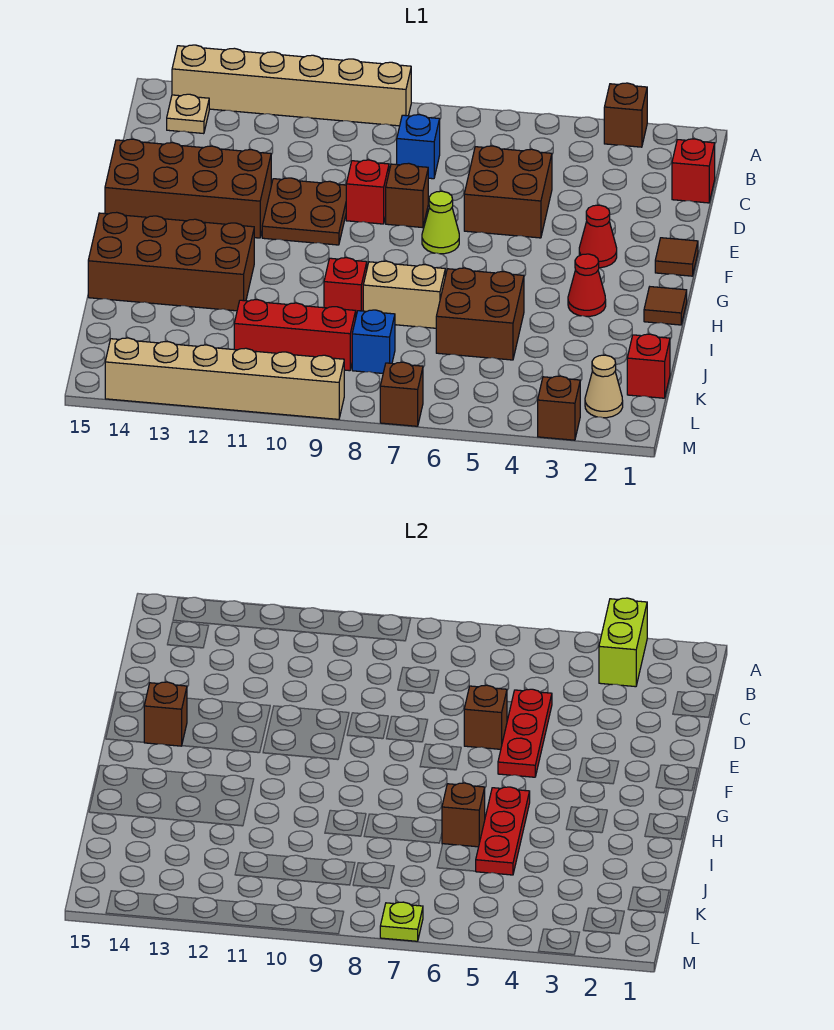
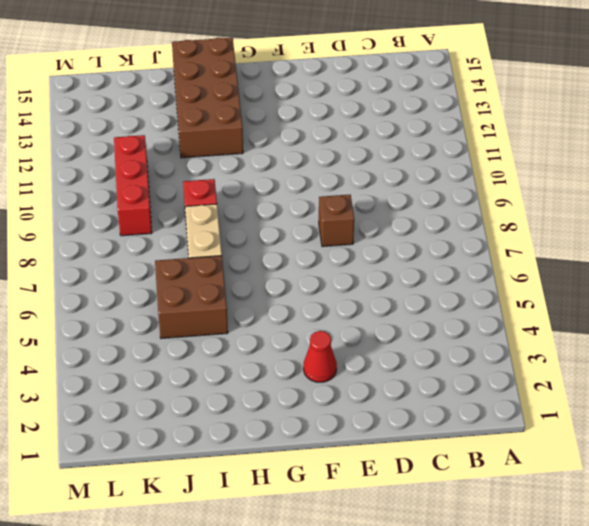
none -> brown brick A3 level 1
none -> tan brick A9:A14 level 1
none -> tan plate B14 level 1
none -> red brick C1 level 1

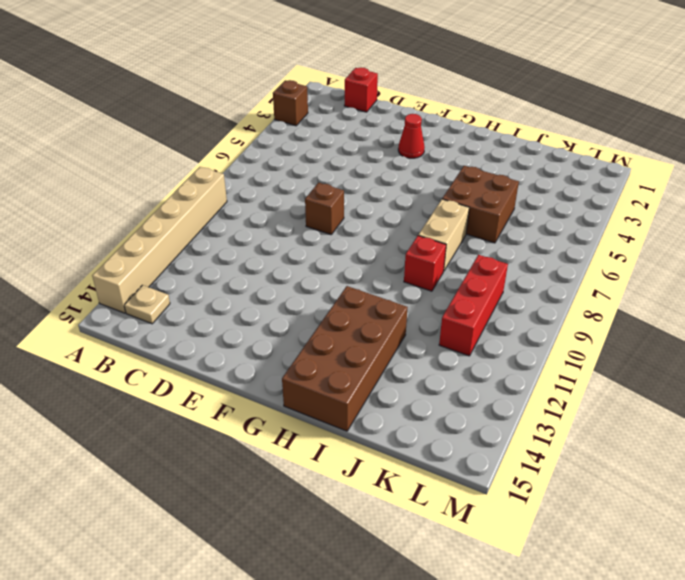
none -> blue brick C8 level 1
none -> brown brick D5:E6 level 1
none -> red brick E9 level 1
none -> brown plate E10:F11 level 1

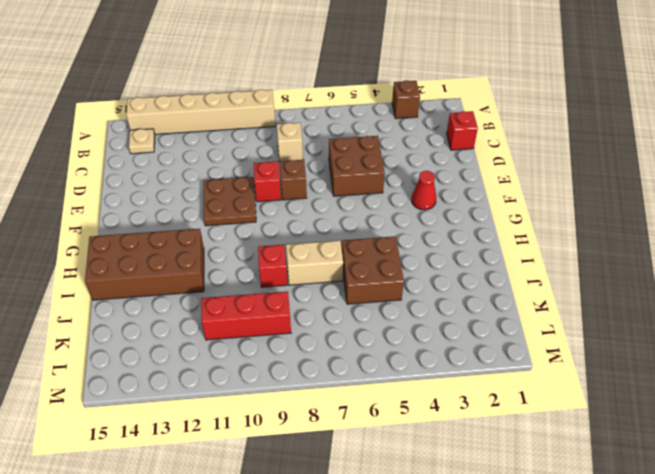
tan brick C8 level 1 -> blue brick C8 level 1
none -> brown brick E12:F15 level 1
none -> brown tile F1 level 1
none -> lime cone F7 level 1
none -> brown tile H1 level 1

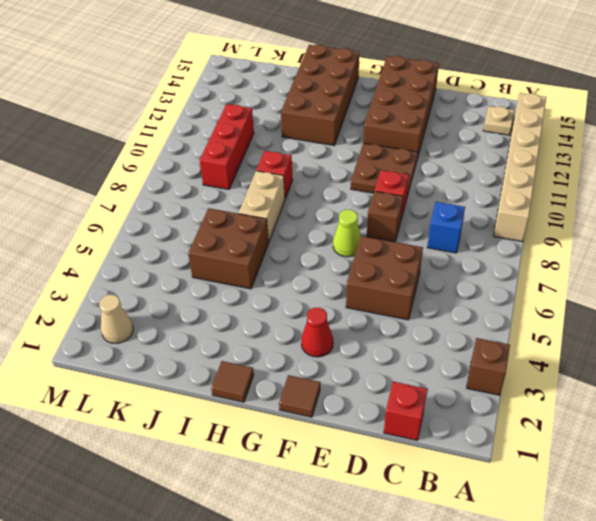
none -> red cone H3 level 1
none -> red brick K1 level 1
none -> blue brick K8 level 1
none -> brown brick M3 level 1

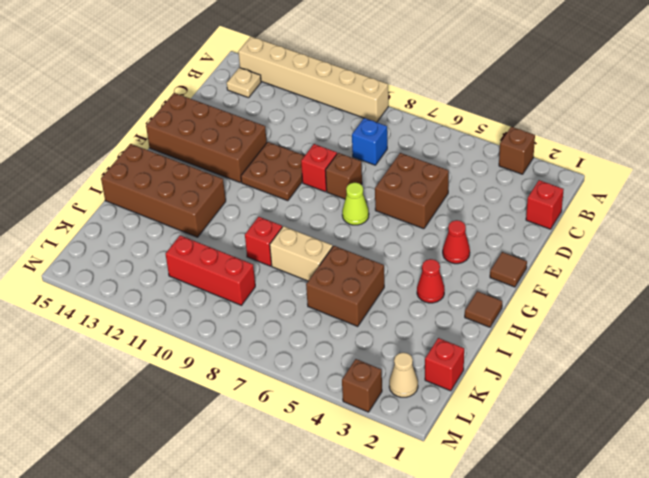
none -> blue brick K8 level 1
none -> brown brick M7 level 1
none -> tan brick M9:M14 level 1
none -> lime brick A3:B3 level 2

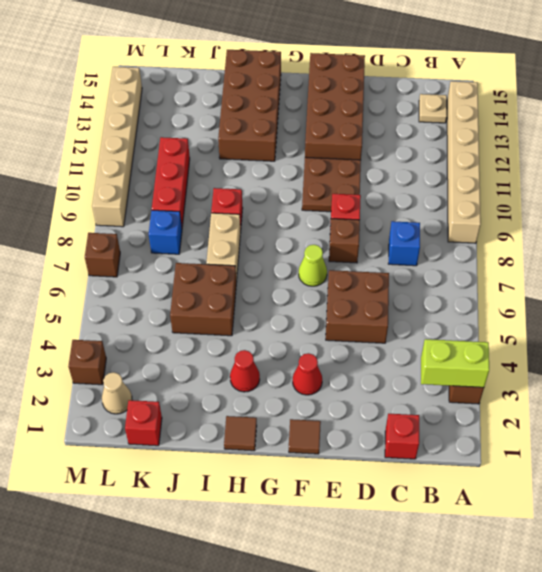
none -> red plate D5:F5 level 2
none -> brown brick E6 level 2
none -> brown brick F14 level 2
none -> red plate H5:J5 level 2

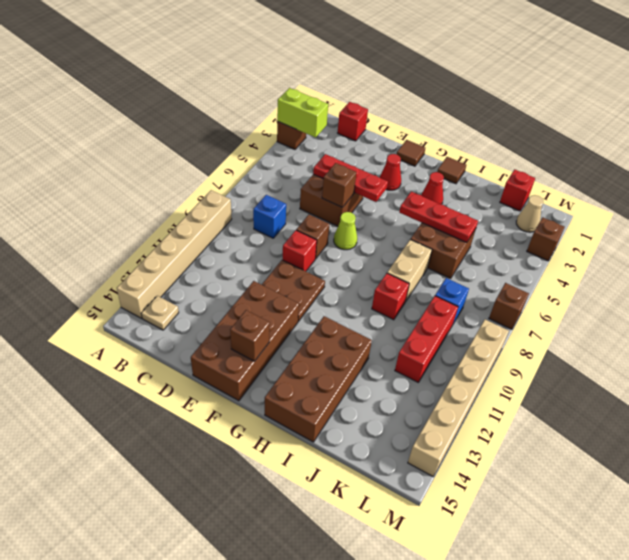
none -> brown brick I6 level 2
none -> lime plate M7 level 2

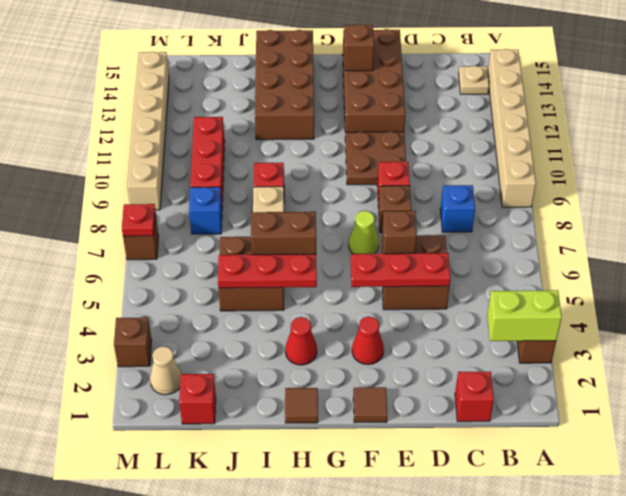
brown brick H6:I6 level 2 -> brown brick I6 level 2
red plate M7 level 2 -> lime plate M7 level 2

